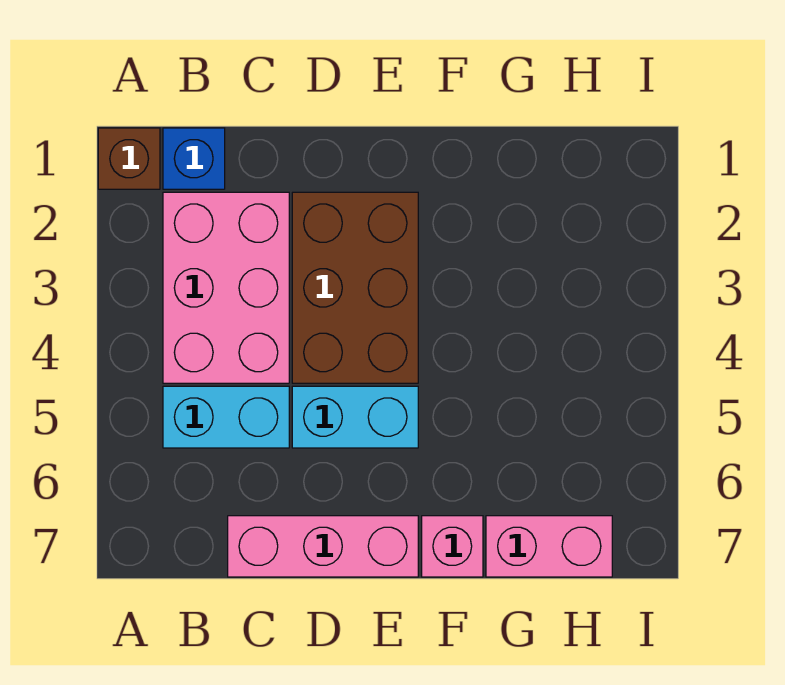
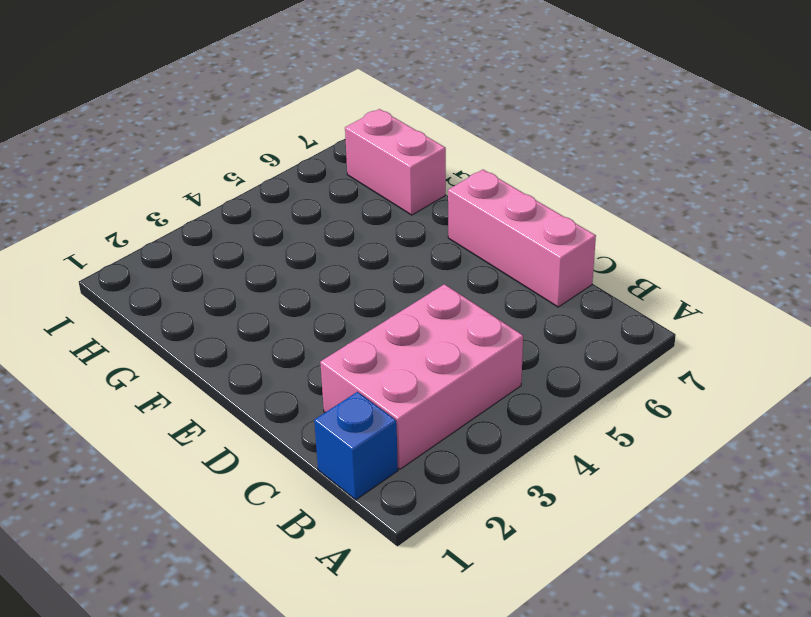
none -> brown brick A1 level 1
none -> cyan brick B5:C5 level 1

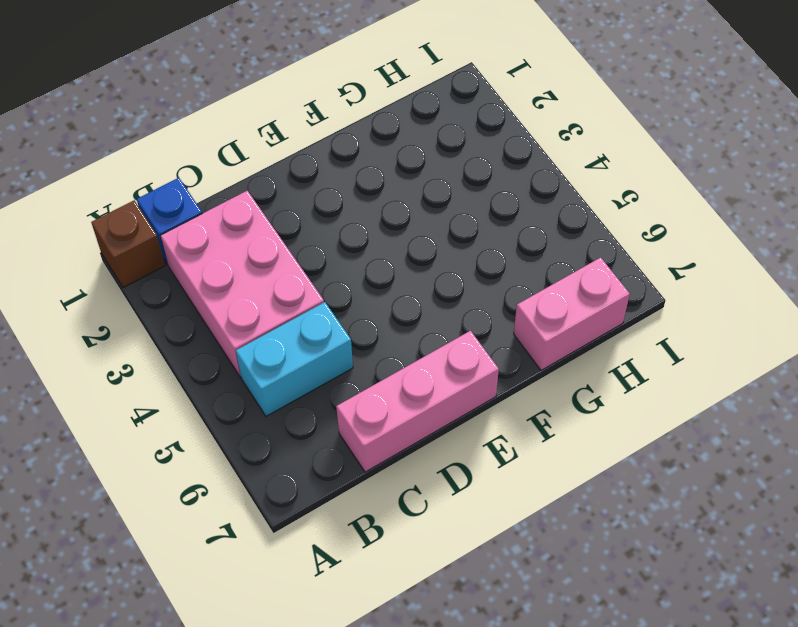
none -> brown brick D2:E4 level 1
none -> cyan brick D5:E5 level 1

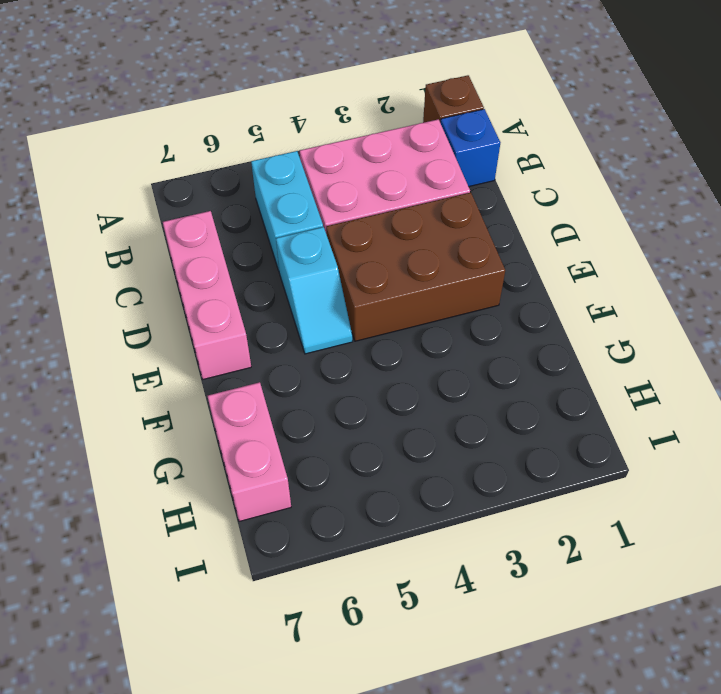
cyan slope D5:E5 level 1 top D -> cyan brick D5:E5 level 1
none -> pink brick F7 level 1

